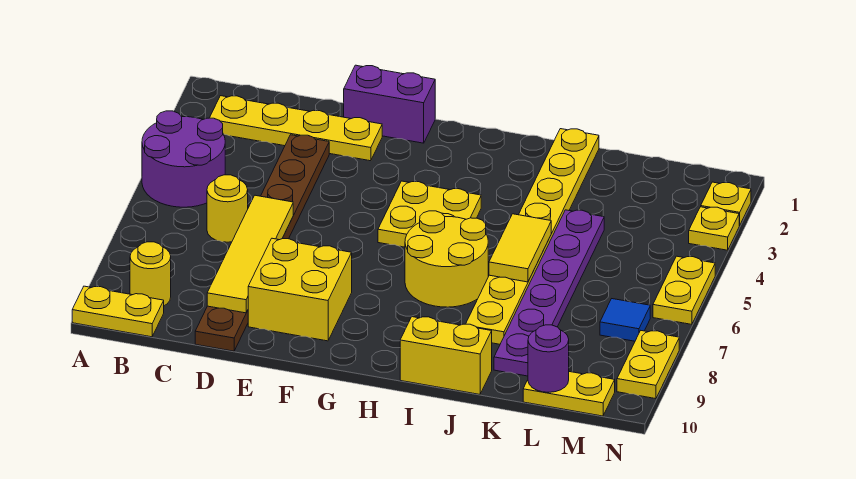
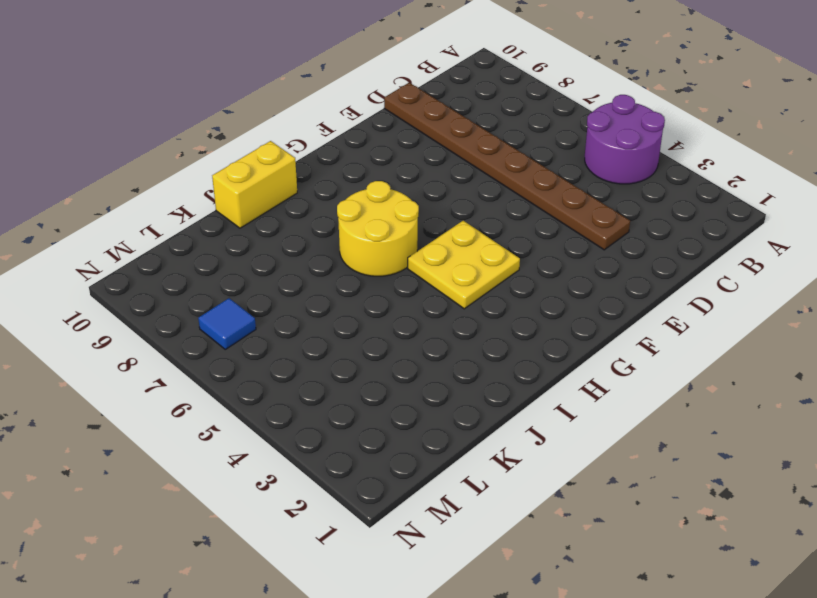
none -> yellow plate A10:B10 level 1
none -> yellow plate B2:E2 level 1
none -> yellow round brick B9 level 1

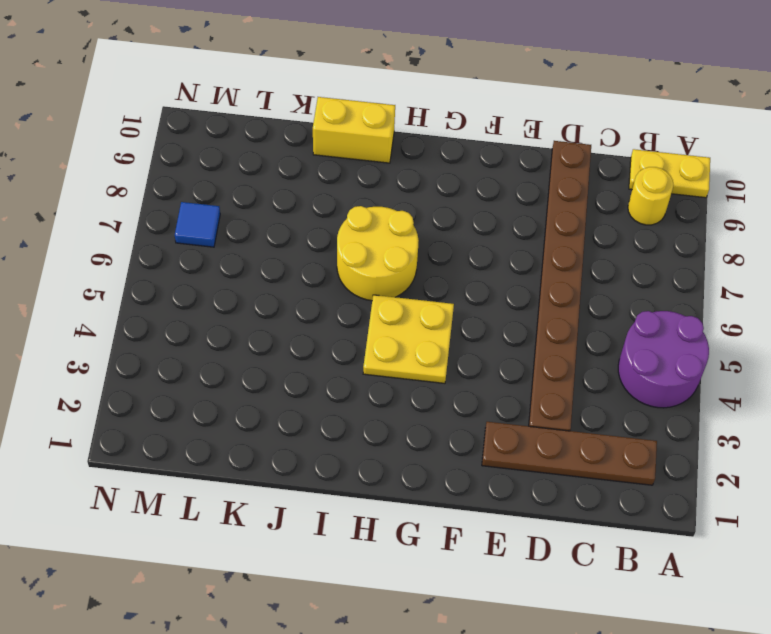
brown plate B2:E2 level 1 -> yellow plate B2:E2 level 1
none -> yellow round brick C6 level 1
none -> purple brick E1:F1 level 1
none -> yellow brick E8:F9 level 1

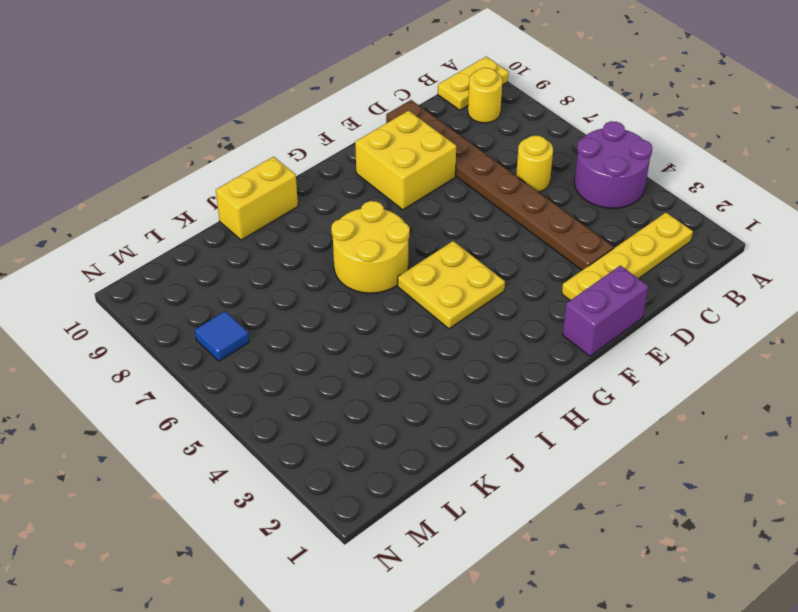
none -> yellow plate J1:J8 level 1
none -> purple plate K4:K9 level 1
none -> yellow plate L10:M10 level 1

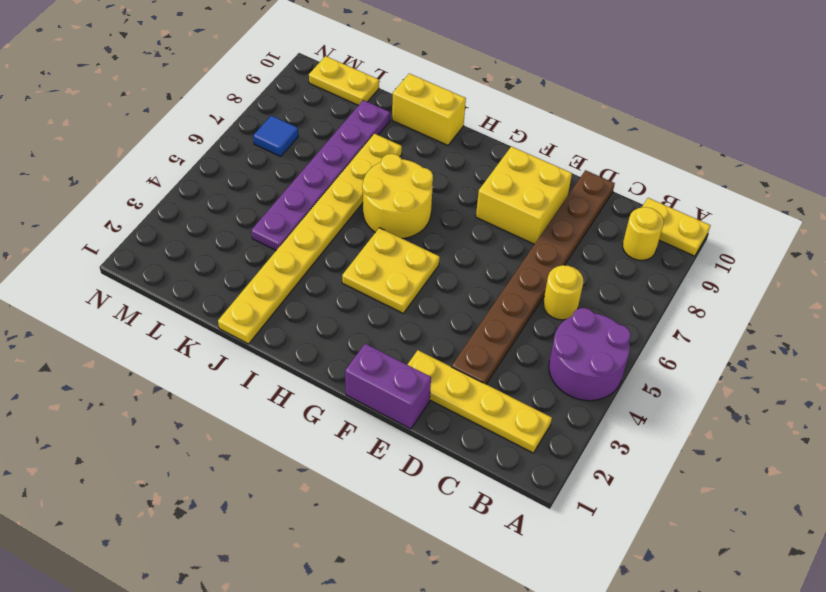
none -> yellow plate N2 level 1
none -> yellow plate N3 level 1
none -> yellow plate N5:N6 level 1

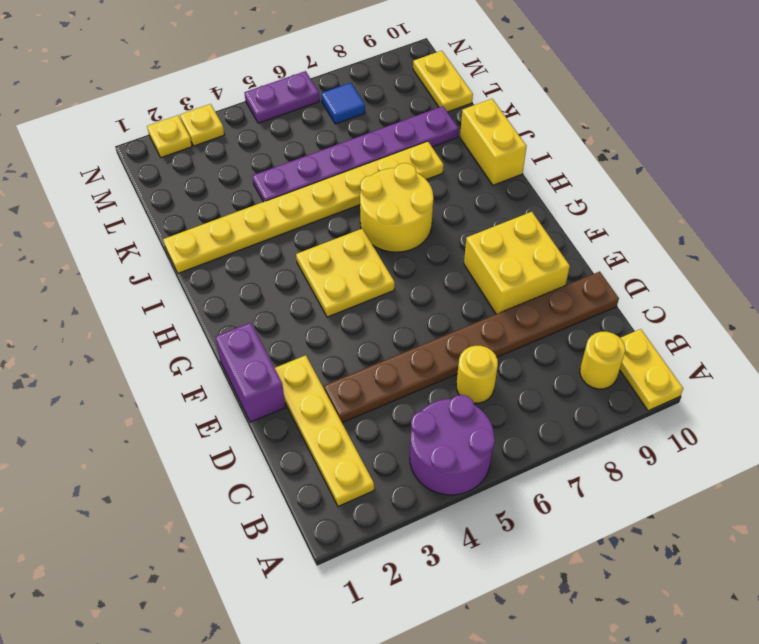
purple plate N5:N6 level 1 -> yellow plate N5:N6 level 1
none -> yellow plate N8:N9 level 1
none -> yellow tile D6:D9 level 2
none -> yellow tile J5:J6 level 2

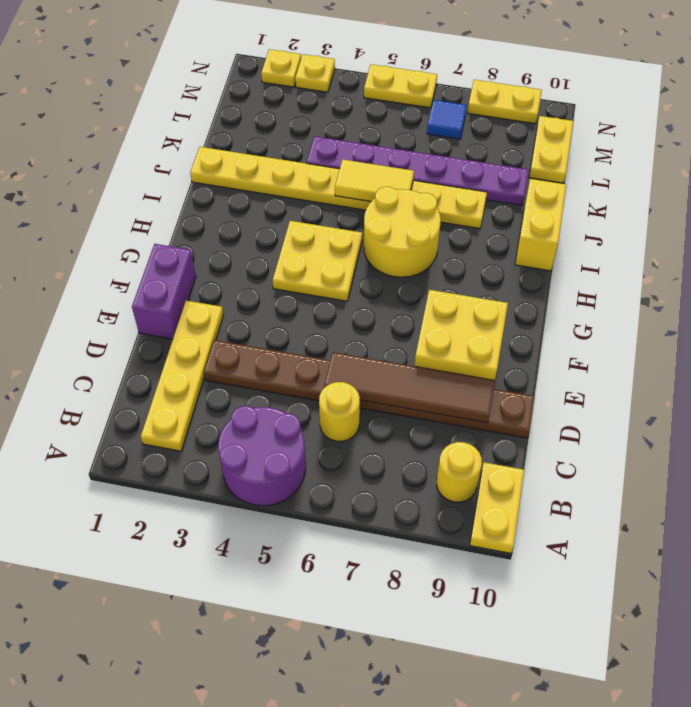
brown tile D6:D9 level 2 -> yellow tile D6:D9 level 2
none -> purple round brick L10 level 2

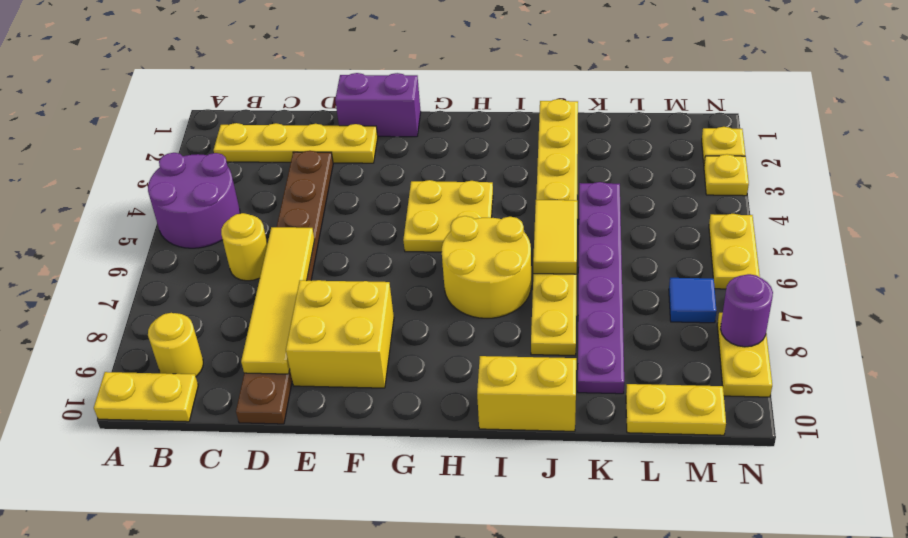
purple round brick N8 level 2 -> purple round brick L10 level 2

